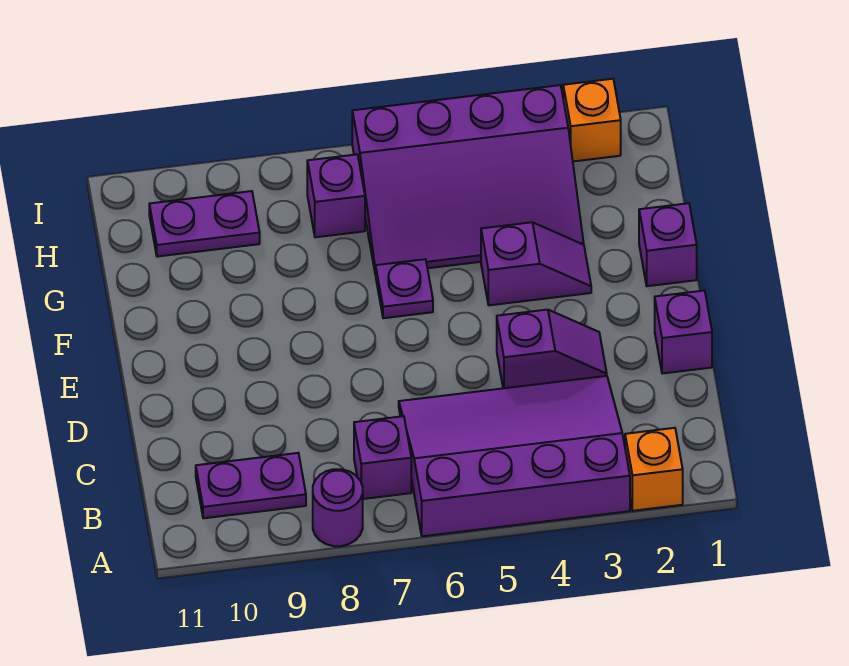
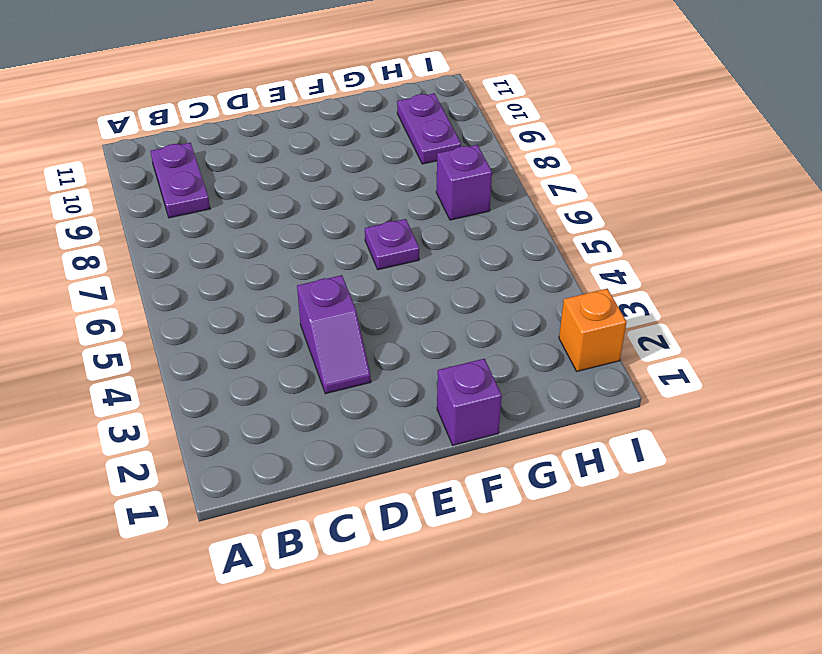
none -> orange brick A2 level 1
none -> purple slope A3:C6 level 1 top A
none -> purple round brick A8 level 1

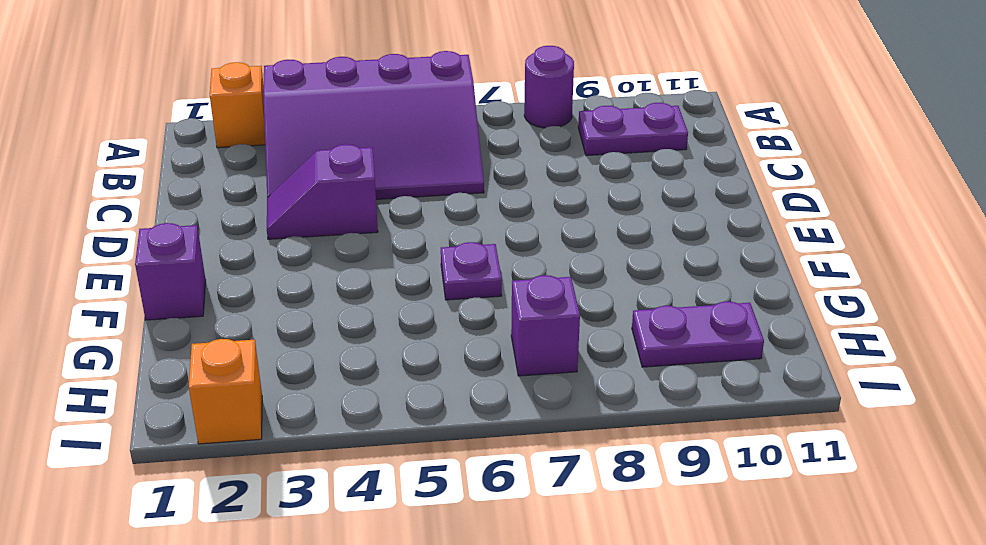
none -> purple brick B7 level 1
none -> purple brick D1 level 1
none -> purple slope F3:F4 level 1 top 4

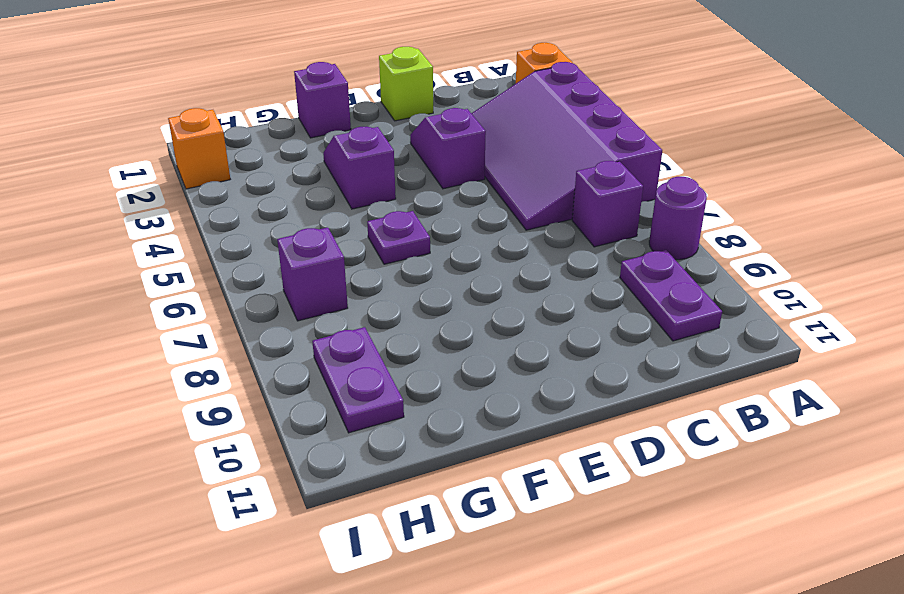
lime brick D1 level 1 -> purple brick D1 level 1
none -> purple slope G3:I6 level 1 top I

